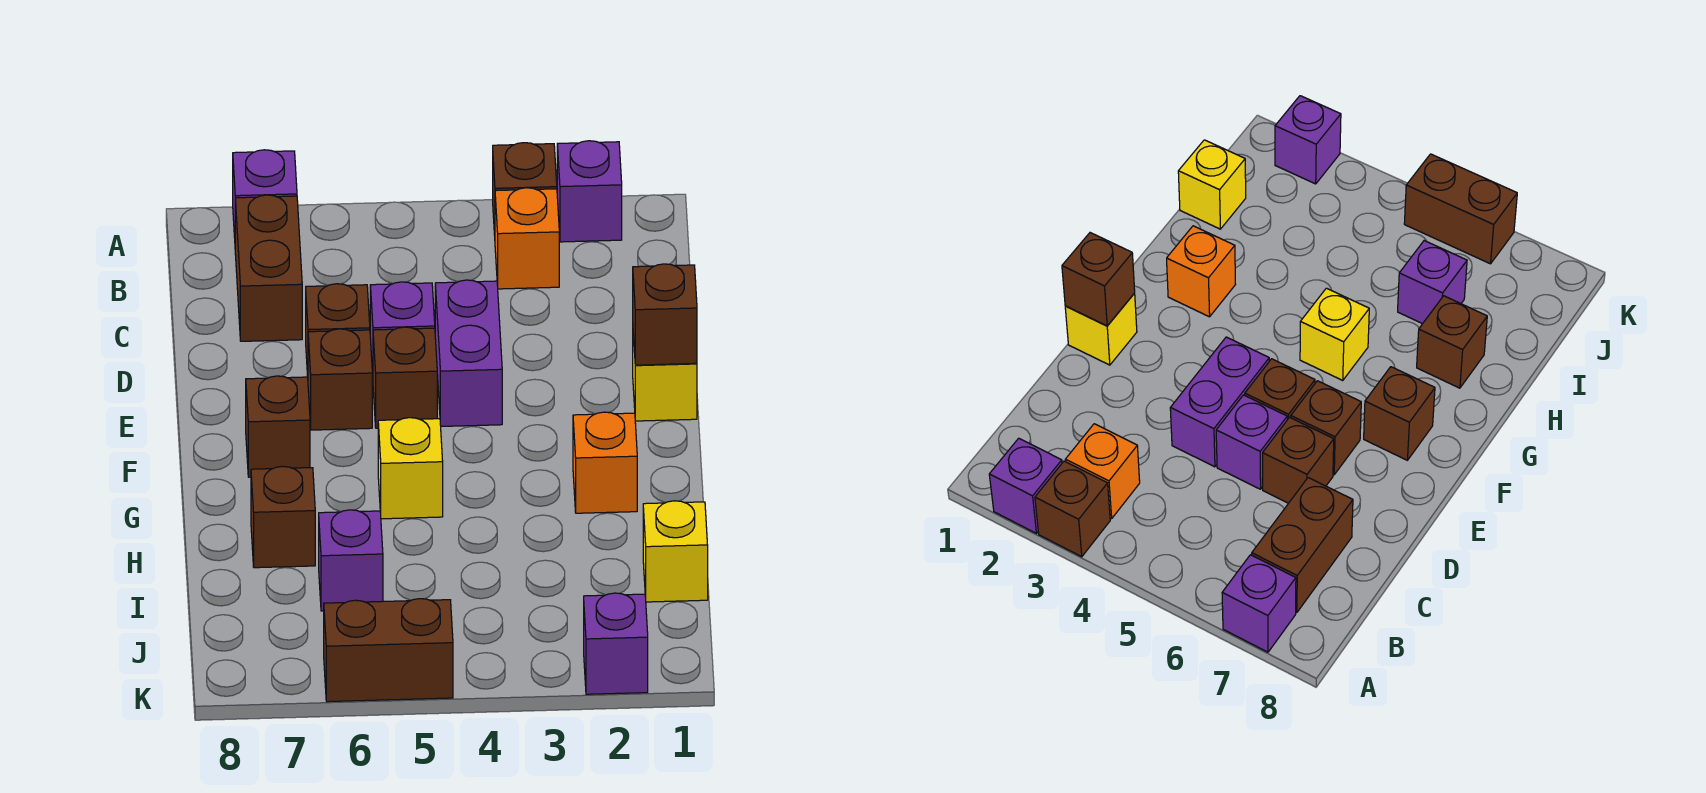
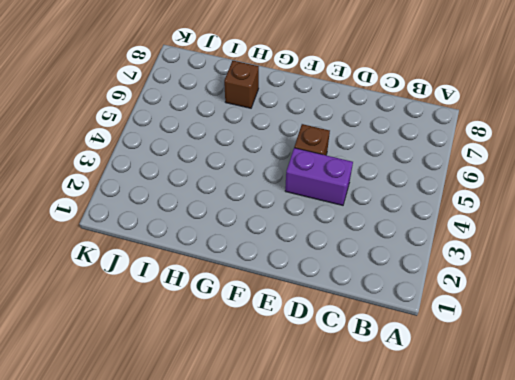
none -> purple brick A2 level 1
none -> brown brick A3 level 1
none -> purple brick A7 level 1

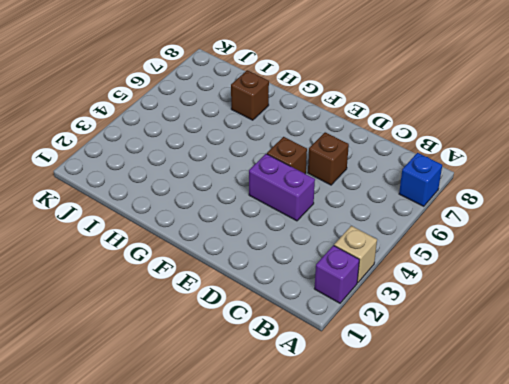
tan brick A3 level 1 -> brown brick A3 level 1
blue brick A7 level 1 -> purple brick A7 level 1
none -> orange brick B3 level 1
none -> brown brick B7:C7 level 1
none -> purple brick D5 level 1

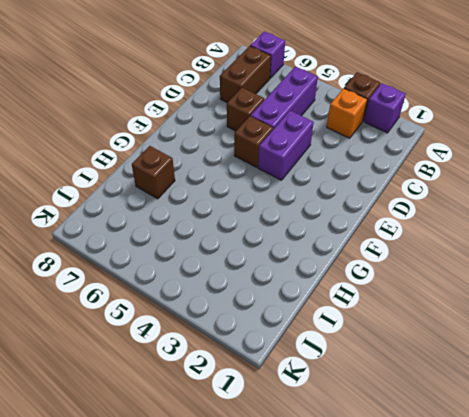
purple brick B5:D5 level 1 -> purple brick D5 level 1
none -> yellow brick E1 level 1
none -> brown brick E6 level 1
none -> brown brick F7 level 1

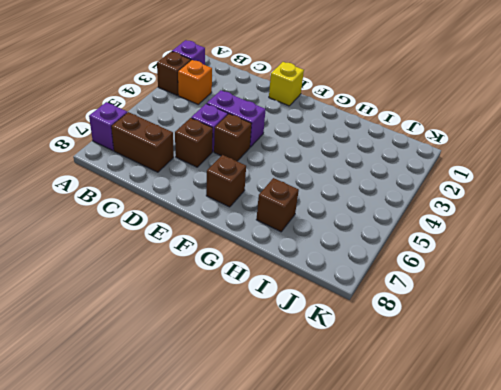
none -> brown brick E6 level 1
none -> orange brick G2 level 1
none -> yellow brick G5 level 1

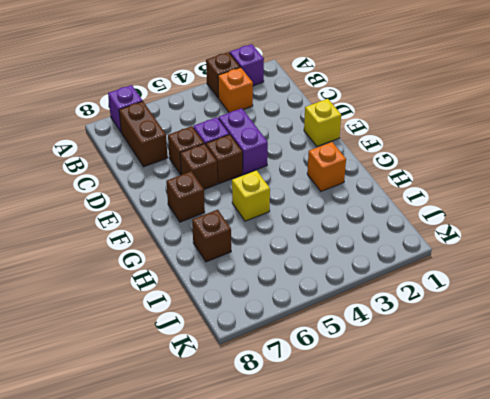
none -> yellow brick I1 level 1
none -> purple brick I6 level 1
none -> purple brick K2 level 1

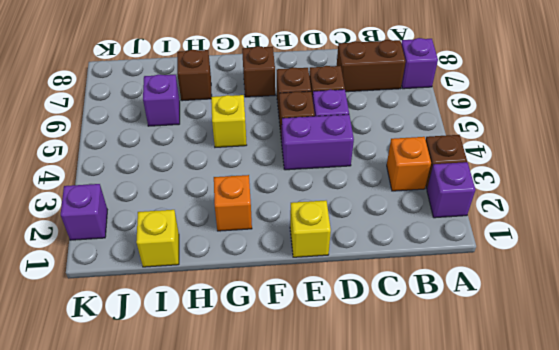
none -> brown brick K5:K6 level 1
none -> brown brick E1 level 2

